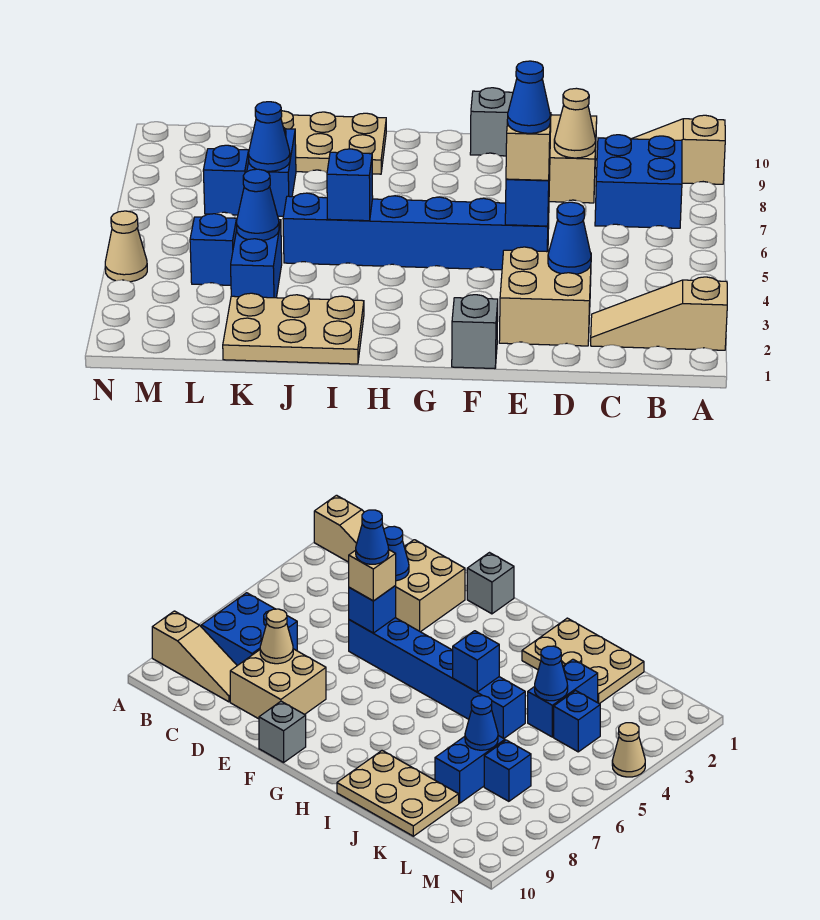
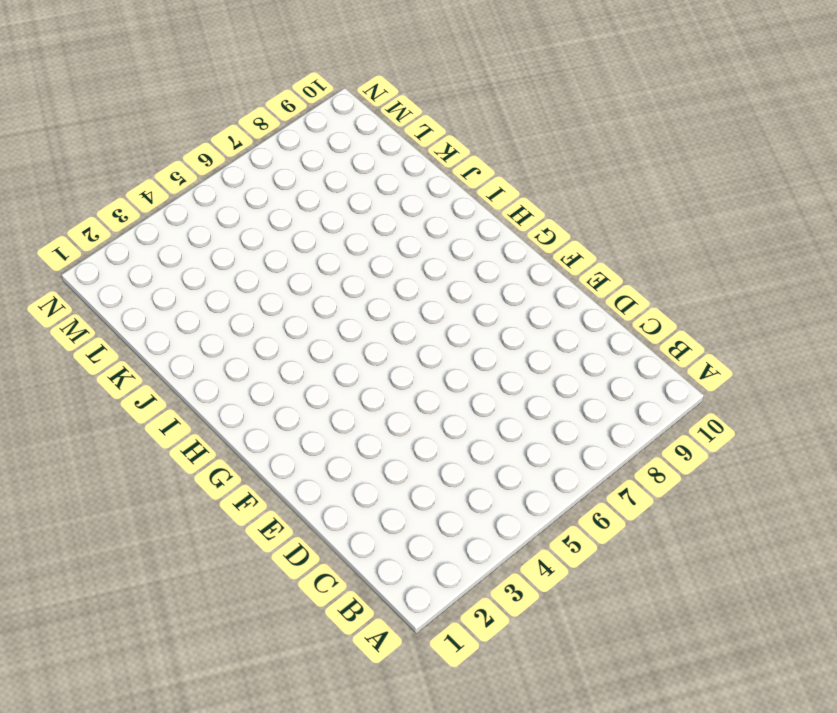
none -> tan slope A2:C2 level 1 top A
none -> tan slope A9:C9 level 1 top A
none -> blue brick B7:C8 level 1

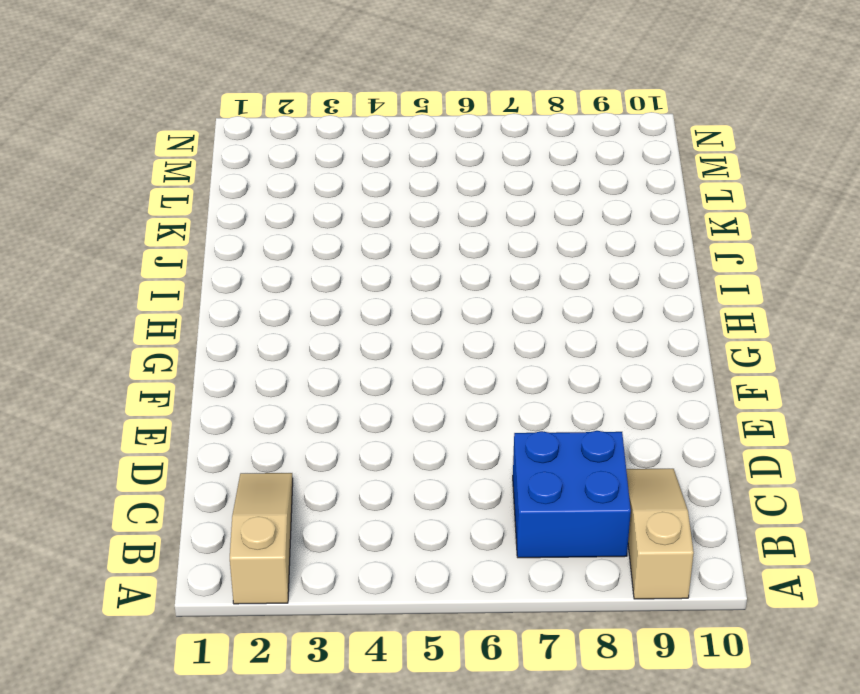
none -> tan brick D2:E3 level 1
none -> tan brick D8:E9 level 1
none -> blue brick E5:J5 level 1

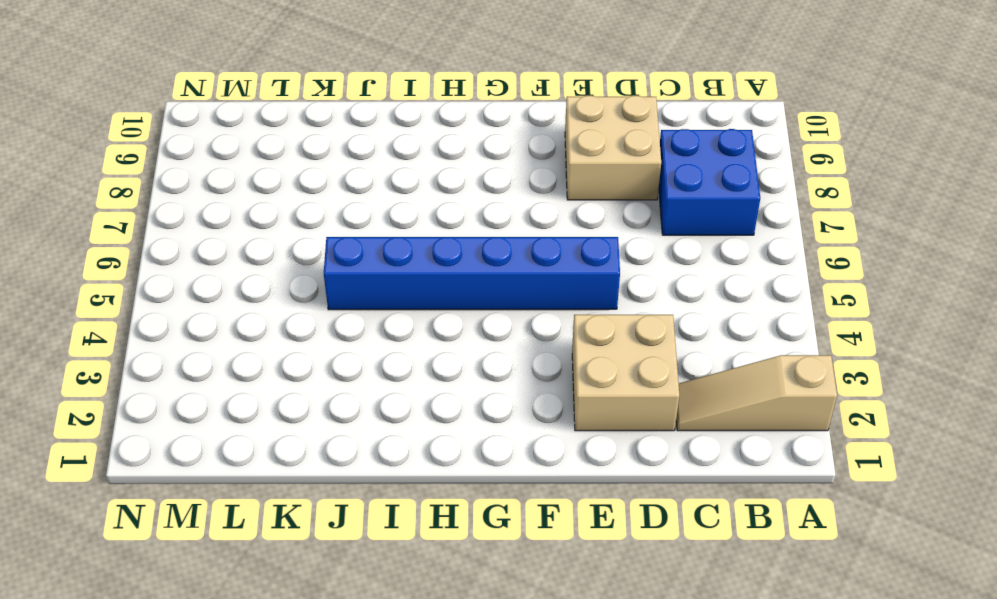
none -> tan slope A9:C9 level 1 top A
none -> grey brick F1 level 1
none -> grey brick F10 level 1

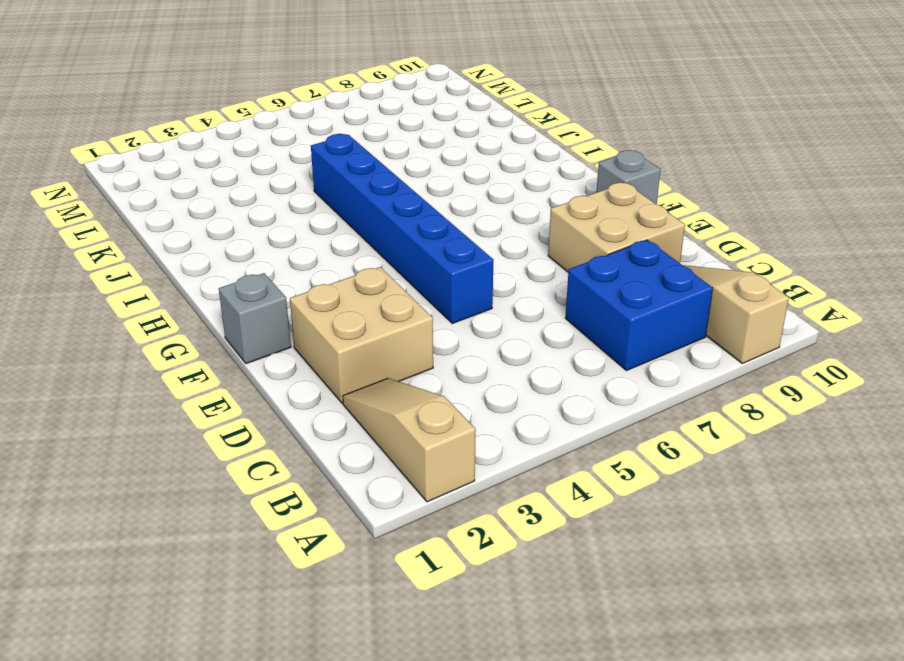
none -> tan plate I1:K2 level 1
none -> tan plate I9:K10 level 1
none -> blue brick K3:K4 level 1

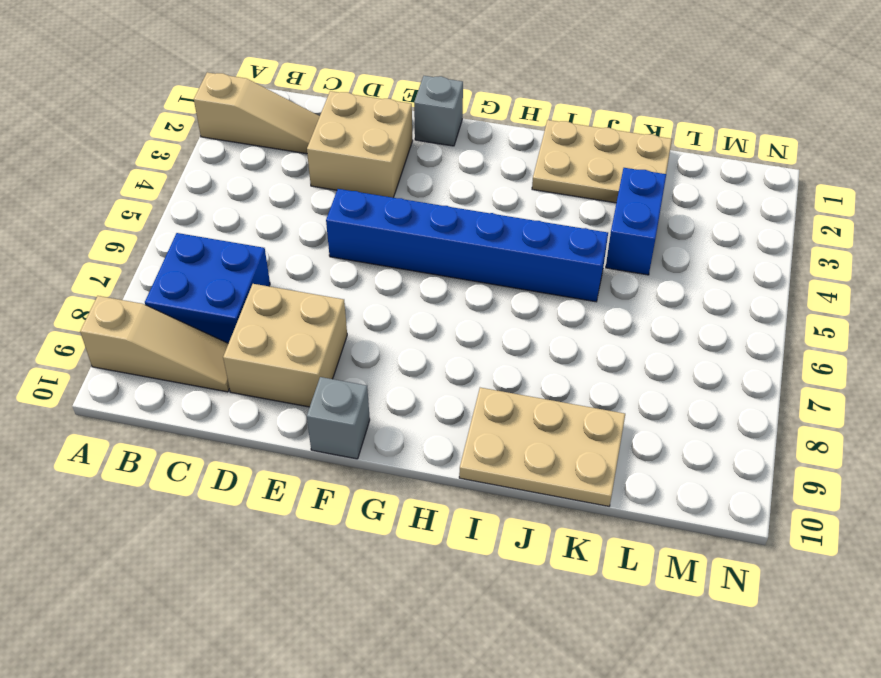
none -> blue brick K7:K8 level 1
none -> blue brick L4 level 1
none -> blue brick L7 level 1

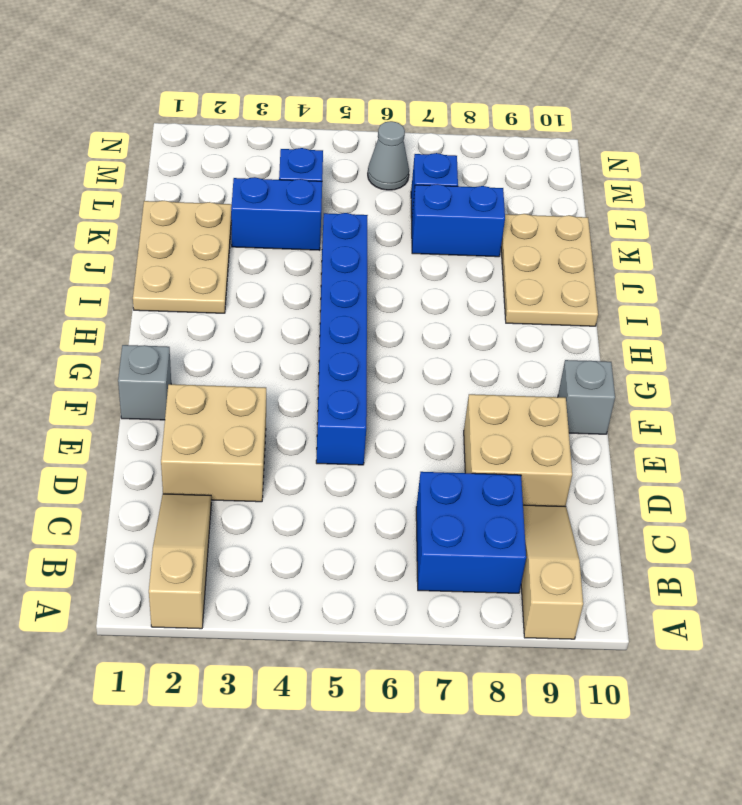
grey cone M6 level 1 -> none
none -> tan cone N4 level 1
none -> blue cone D3 level 2
none -> tan cone D8 level 2

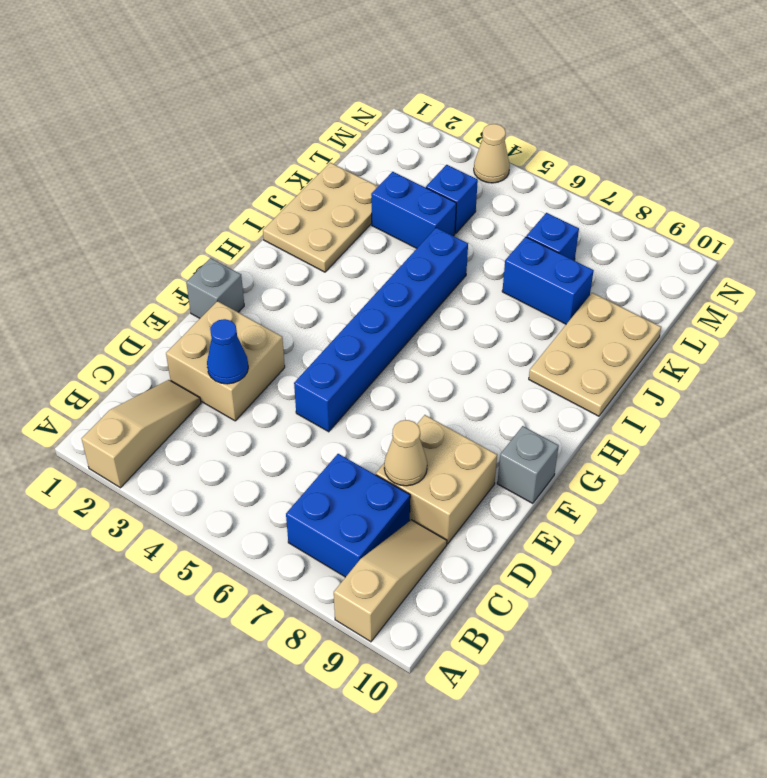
none -> blue brick E5 level 2
none -> blue brick I5 level 2
none -> blue cone K4 level 2

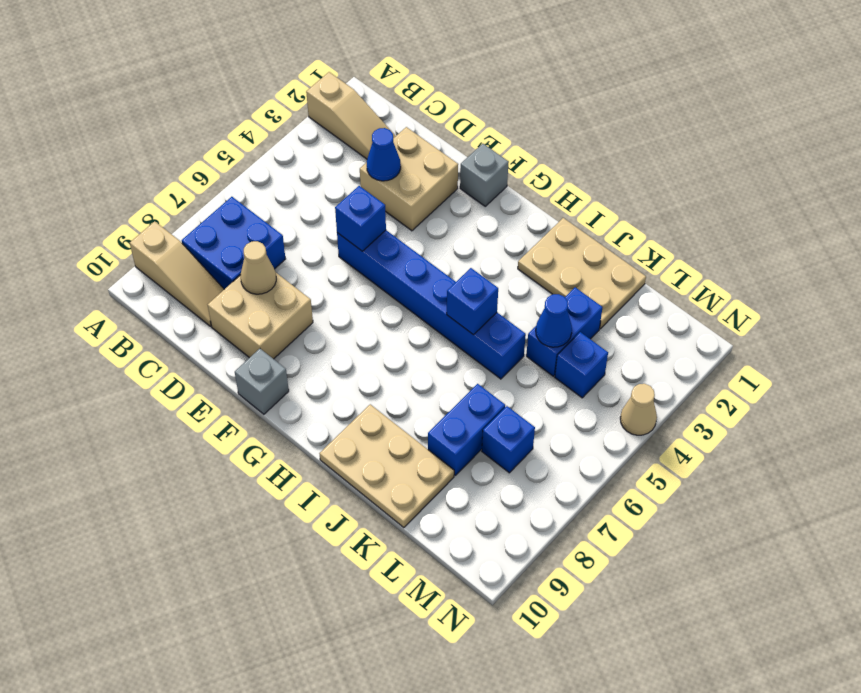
none -> blue cone K7 level 2
none -> tan brick E5 level 3
none -> blue cone E5 level 4

